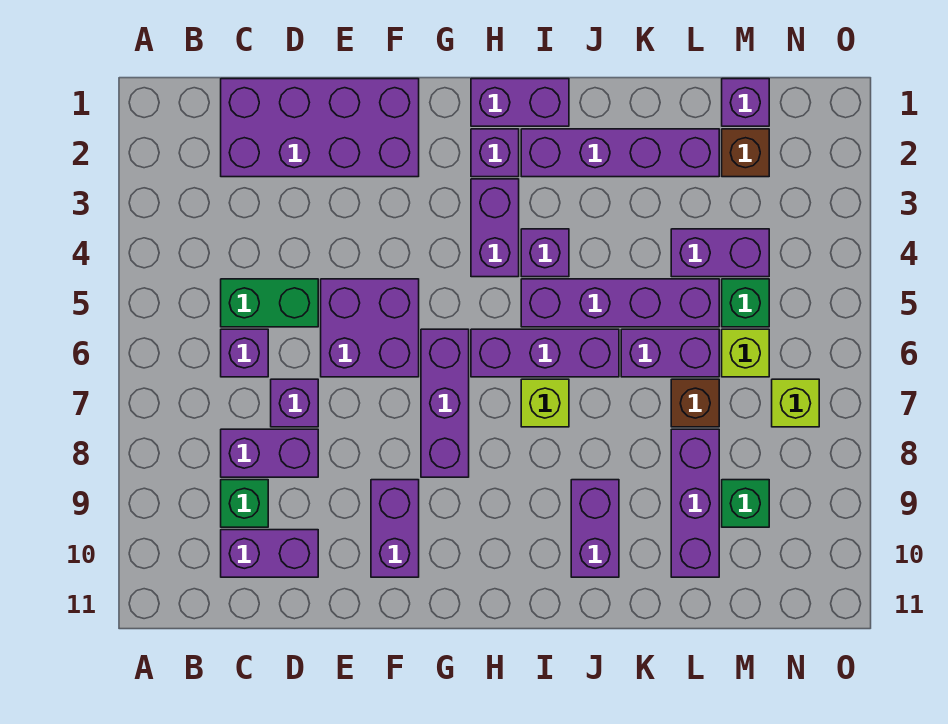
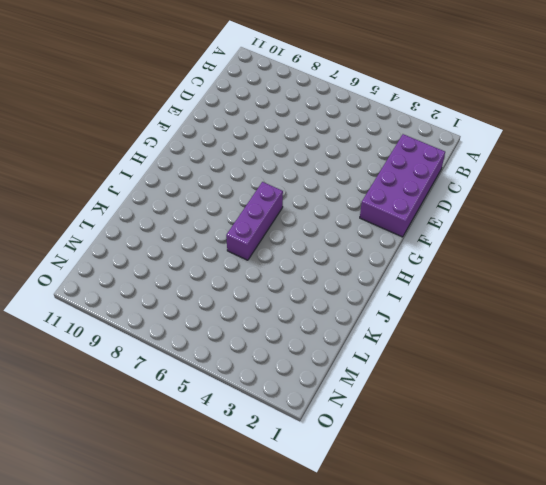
none -> green brick C5:D5 level 1
none -> purple brick C6 level 1
none -> purple brick C8:D8 level 1

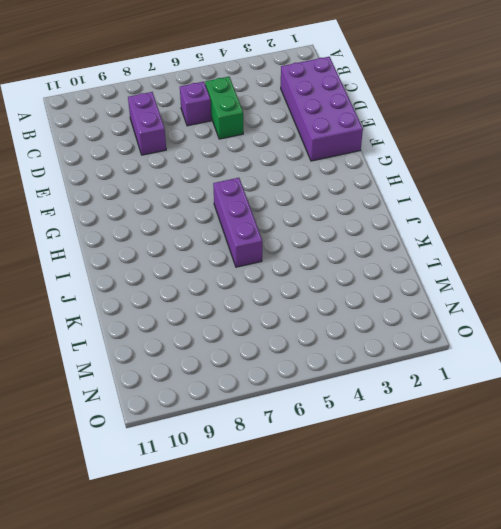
none -> green brick C9 level 1
none -> purple brick C10:D10 level 1
none -> purple brick D7 level 1

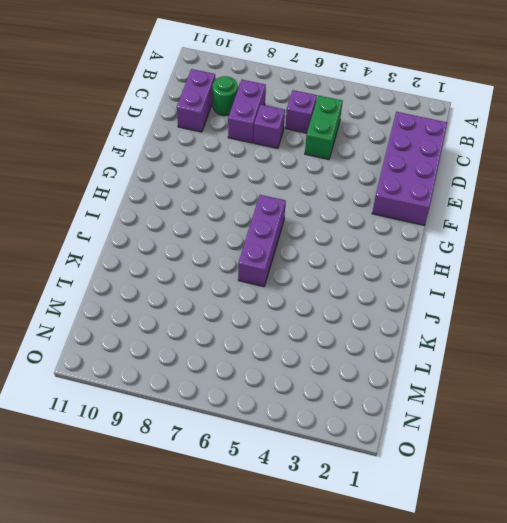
green round brick C9 level 1 -> green brick C9 level 1
none -> purple brick E5:F6 level 1
none -> purple brick F9:F10 level 1
none -> purple brick G6:G8 level 1

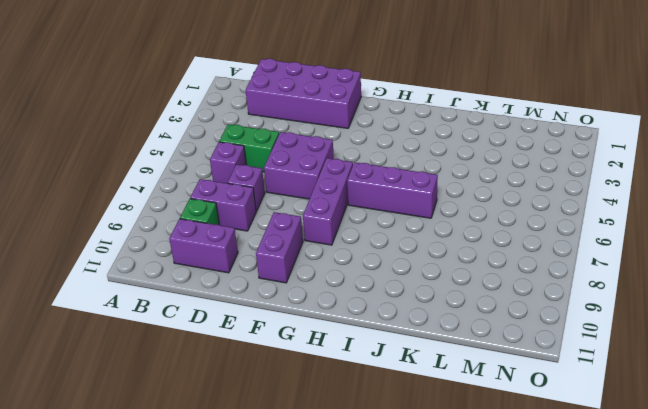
none -> purple brick H1:I1 level 1
none -> purple brick H2 level 1
none -> purple brick H3:H4 level 1

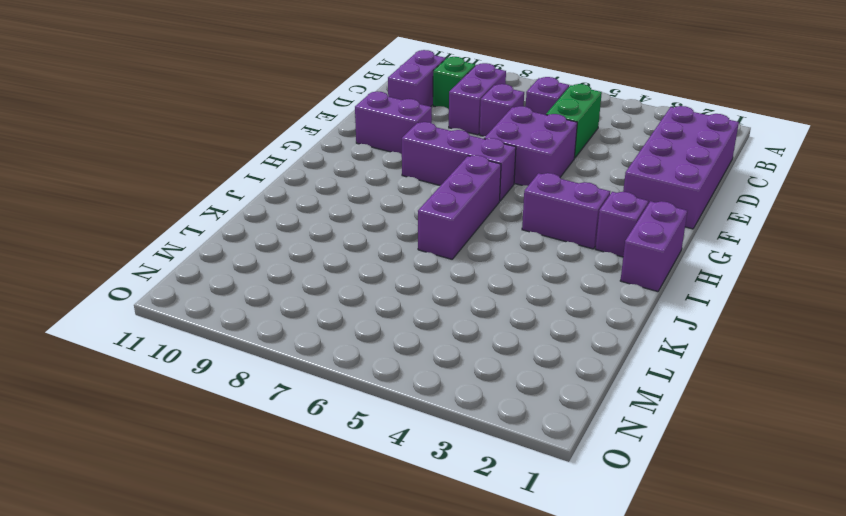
none -> purple brick I2:L2 level 1
none -> purple brick I4 level 1
none -> purple brick I5:L5 level 1

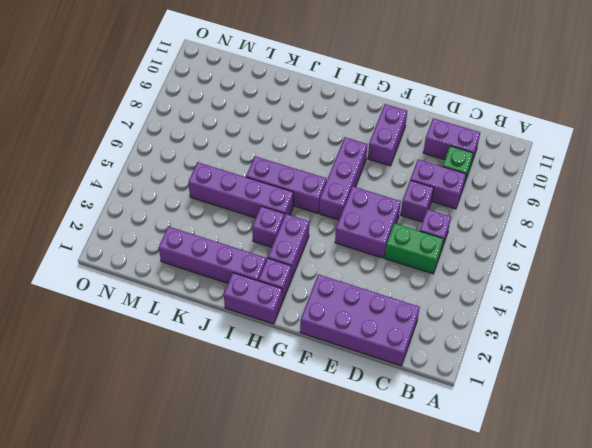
none -> lime brick I7 level 1
none -> purple brick J9:J10 level 1
none -> purple brick K6:L6 level 1

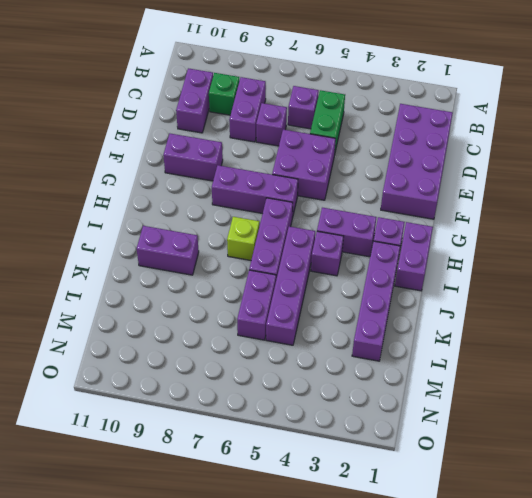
none -> purple brick L4:M4 level 1
none -> brown brick L7 level 1
none -> purple brick L8:L10 level 1

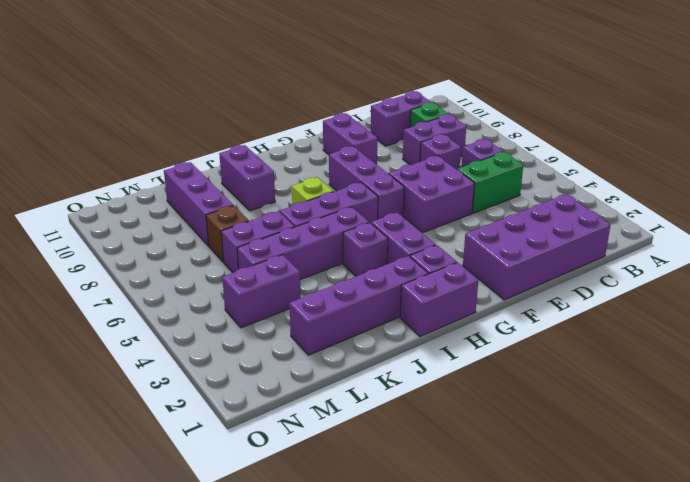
none -> purple brick M1 level 1
none -> brown brick M2 level 1
none -> green brick M5 level 1

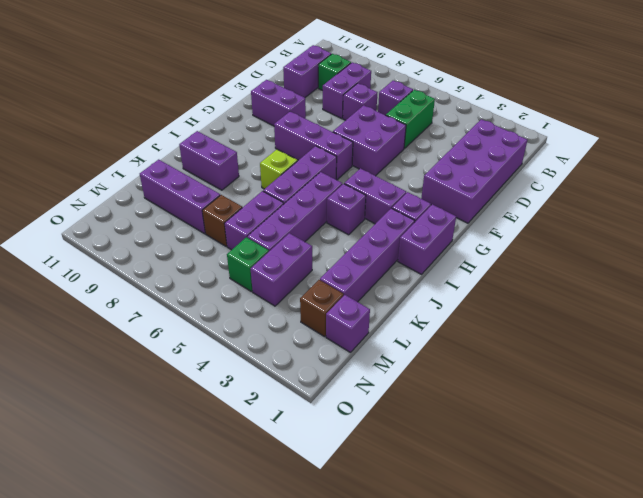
none -> lime brick M6 level 1
none -> green brick M9 level 1
none -> lime brick N7 level 1

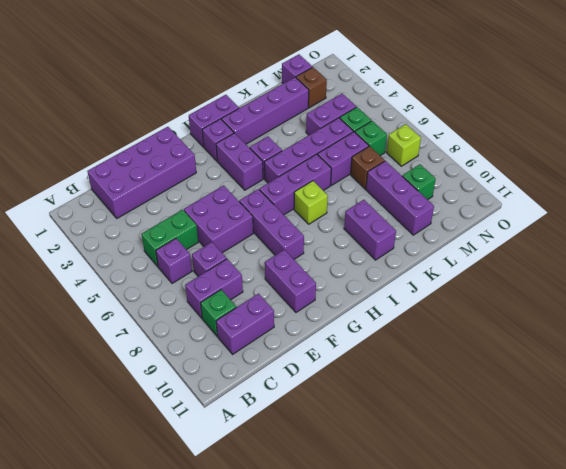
green brick M6 level 1 -> lime brick M6 level 1

